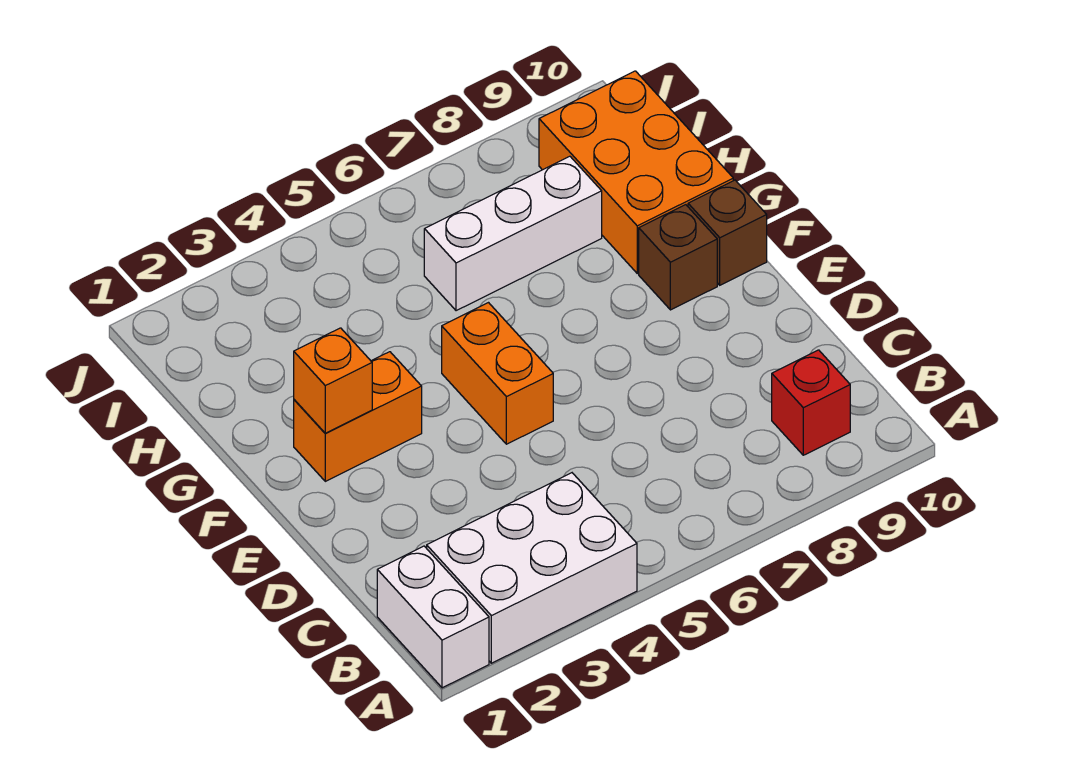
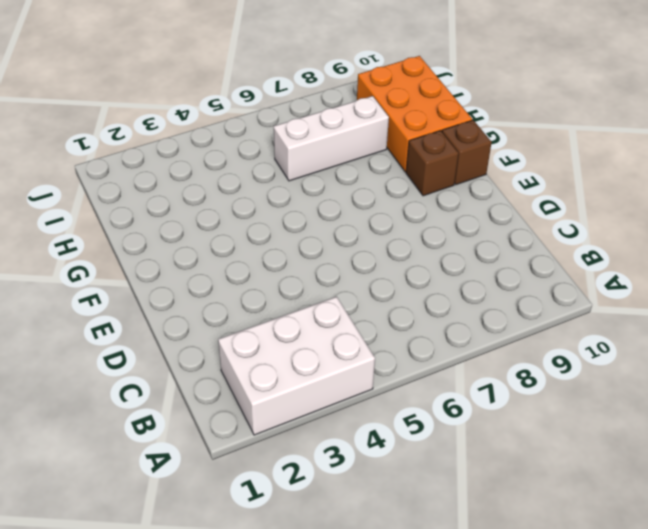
none -> white brick A1:B1 level 1
none -> red brick B9 level 1

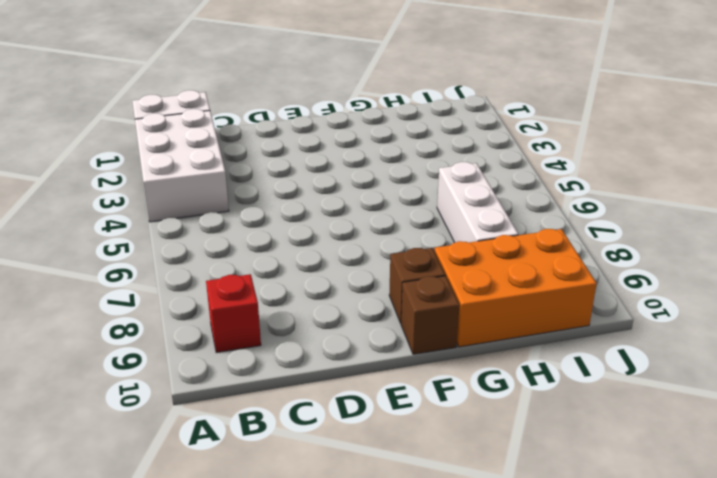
none -> orange brick E5:F5 level 1
none -> orange brick F2:F3 level 1

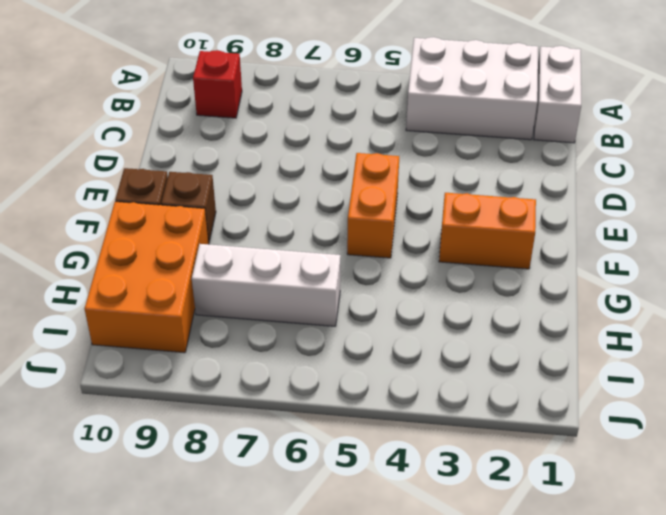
none -> orange brick F2 level 2

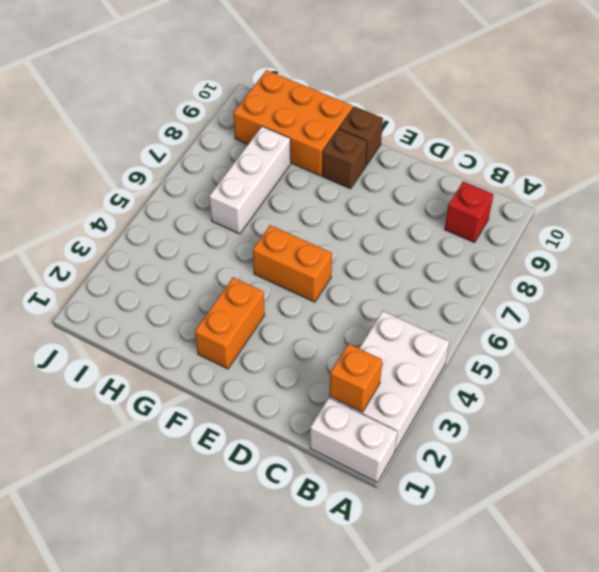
orange brick B2 level 2 -> orange brick F2 level 2

